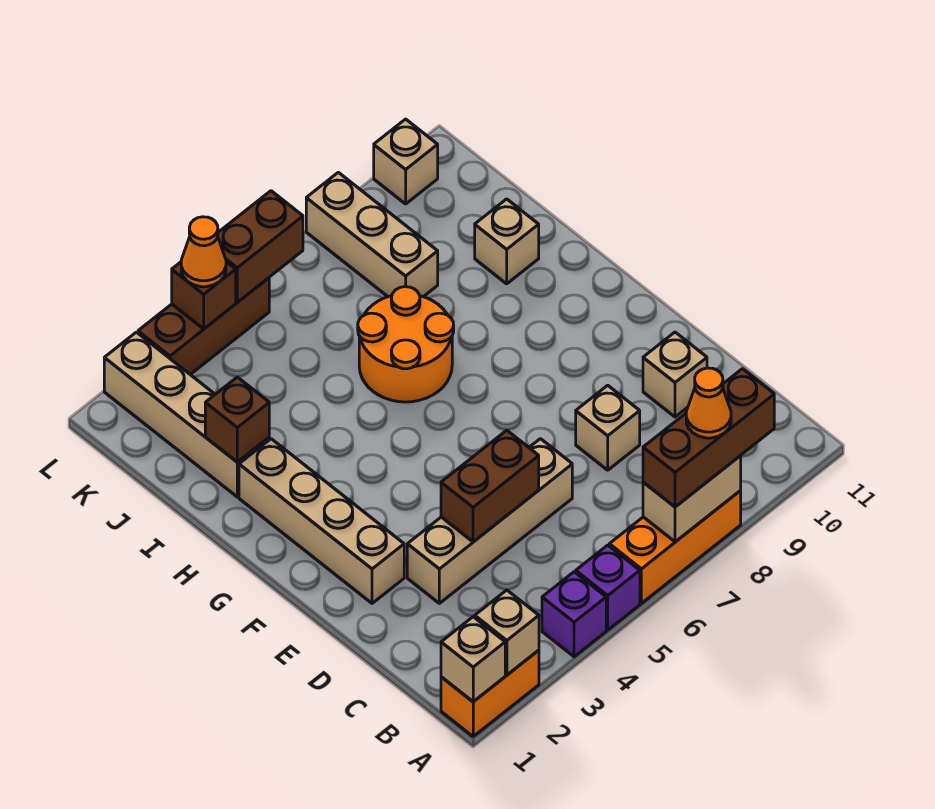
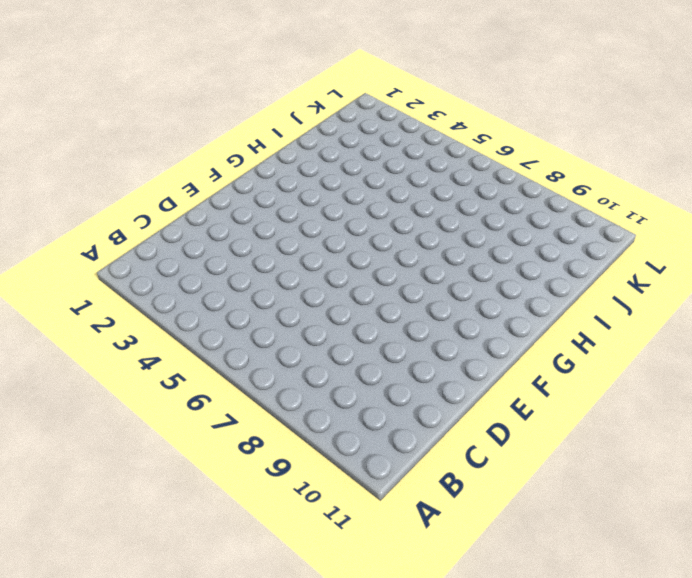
none -> orange brick A1:A2 level 1
none -> purple brick A4 level 1
none -> purple brick A5 level 1

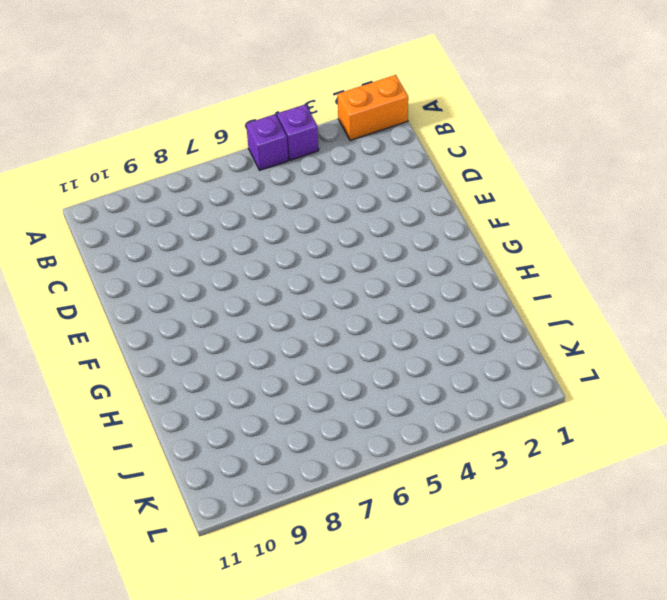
none -> orange brick A6:A8 level 1
none -> tan brick D3:D6 level 1
none -> tan brick D8 level 1

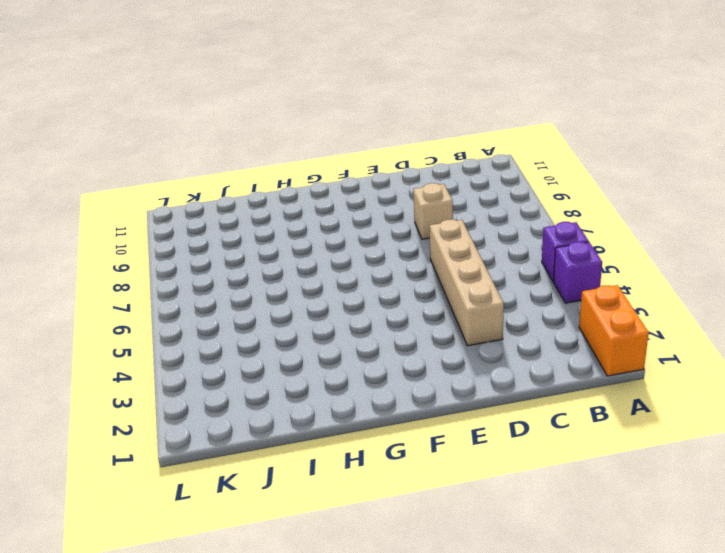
none -> orange brick A6:A8 level 1
none -> tan brick D10 level 1
none -> tan brick E2:H2 level 1

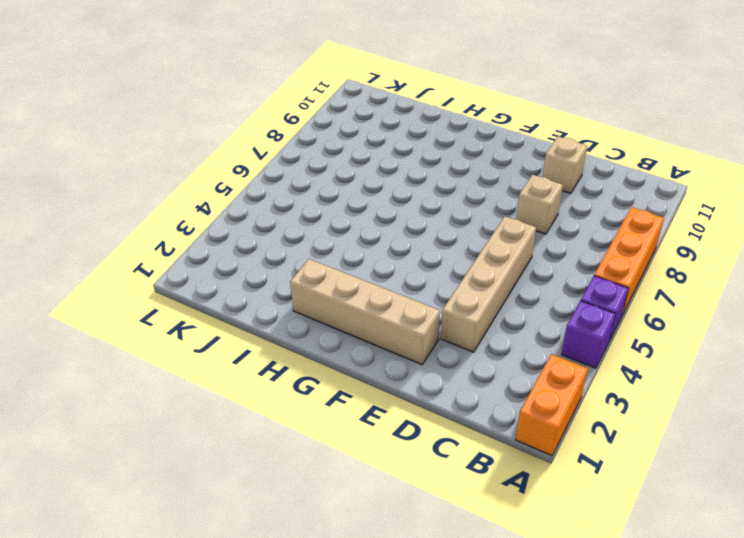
none -> orange round brick H6:I7 level 1
none -> tan brick I2:L2 level 1
none -> tan brick I10 level 1

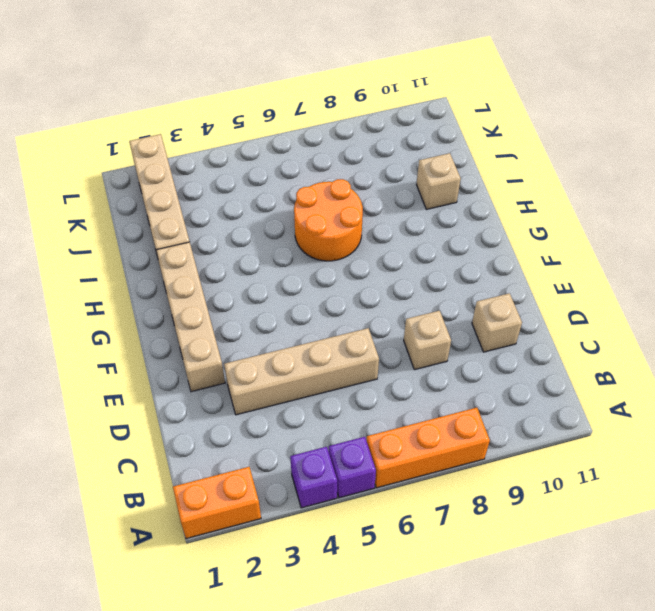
none -> tan brick J8:L8 level 1
none -> brown brick L3:L5 level 1
none -> tan brick L10 level 1

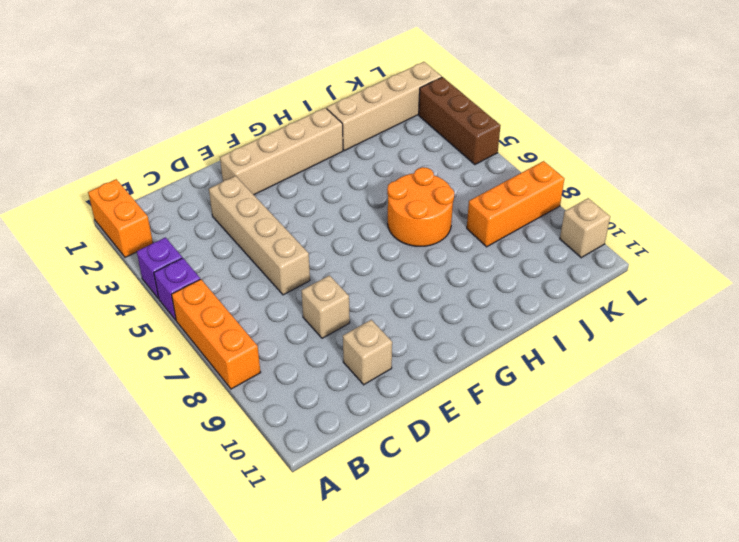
orange brick J8:L8 level 1 -> tan brick J8:L8 level 1
none -> tan brick I10 level 1
none -> tan brick A1 level 2
none -> tan brick A2 level 2

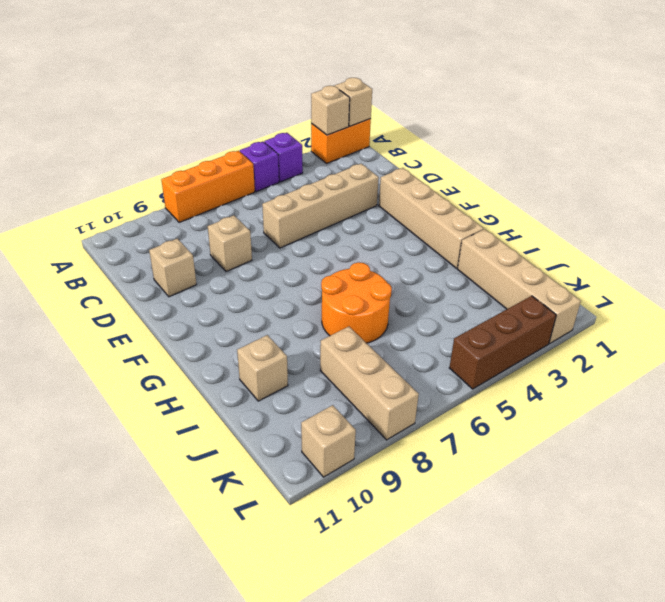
none -> tan brick A7:A8 level 2
none -> brown brick D4:D5 level 2
none -> brown brick I2 level 2

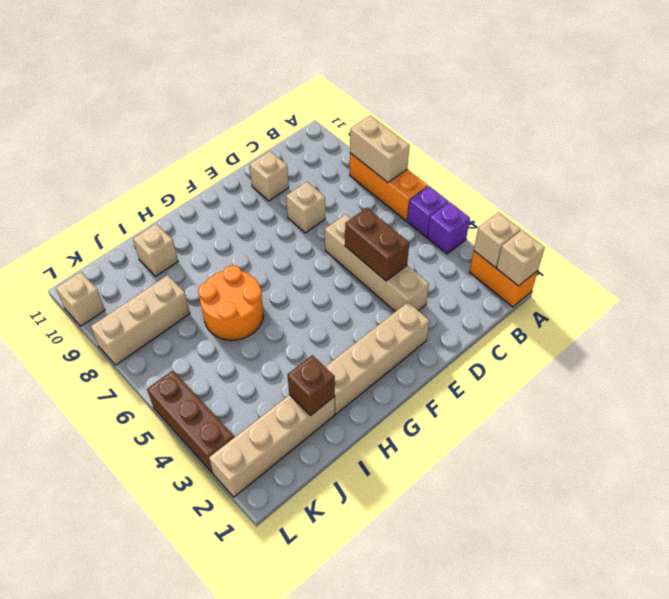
none -> brown brick L4 level 2
none -> brown brick L5:L6 level 2
none -> brown brick A7:A9 level 3

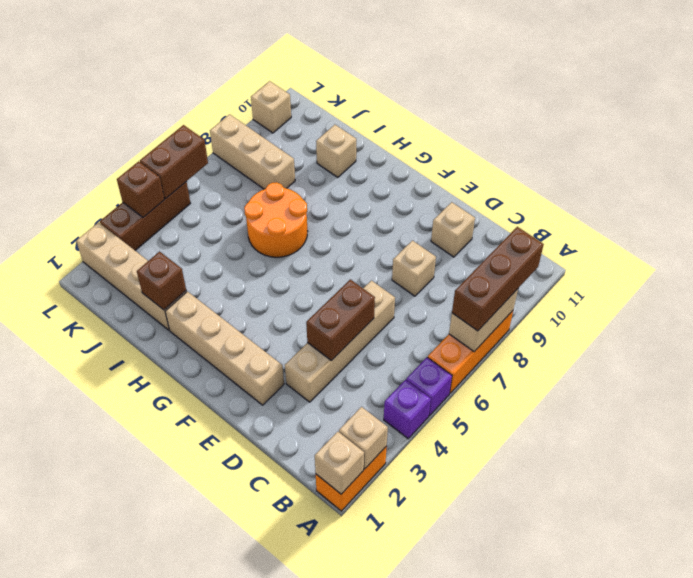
none -> orange cone L4 level 3
none -> orange cone A8 level 4

